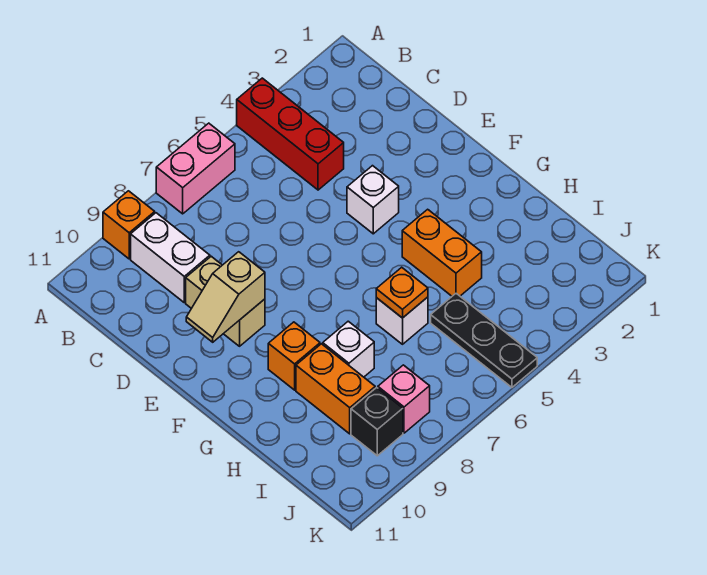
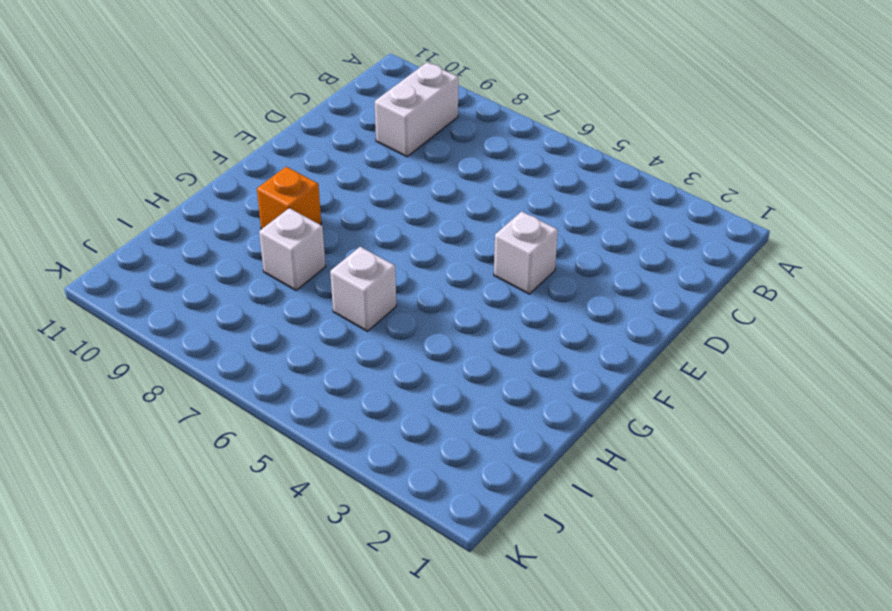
none -> red brick A4:C4 level 1
none -> pink brick A6:A7 level 1
none -> orange brick A9 level 1

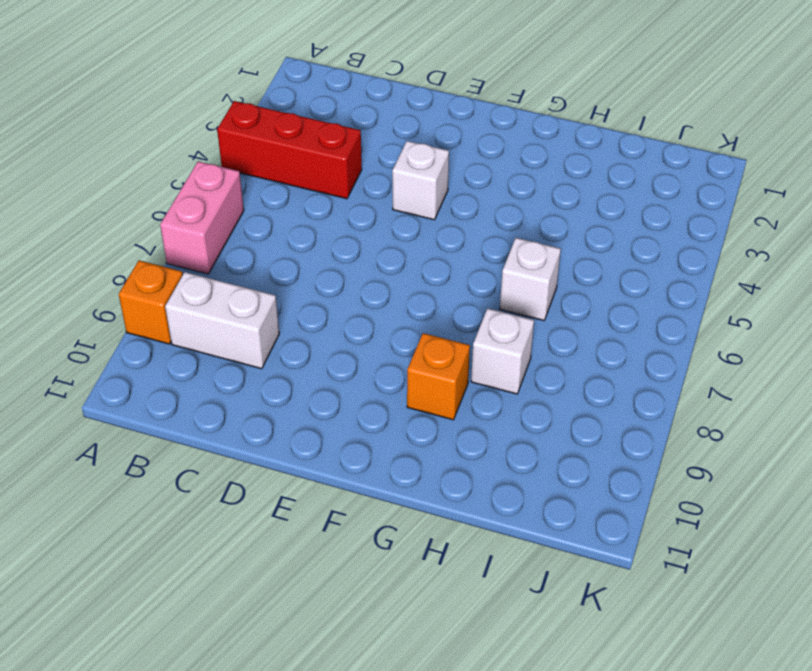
none -> tan brick D9:E9 level 1
none -> orange brick G4:H4 level 1
none -> orange brick H9:I9 level 1

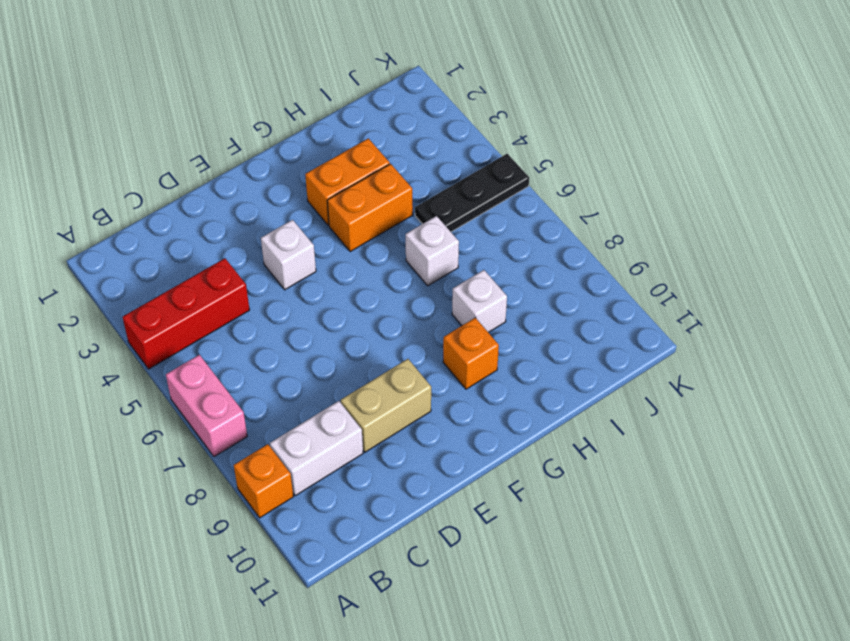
orange brick G3:H3 level 1 -> orange brick H9:I9 level 1
none -> pink brick J8 level 1
none -> black brick J9 level 1
none -> tan slope E9:E10 level 2 top 9

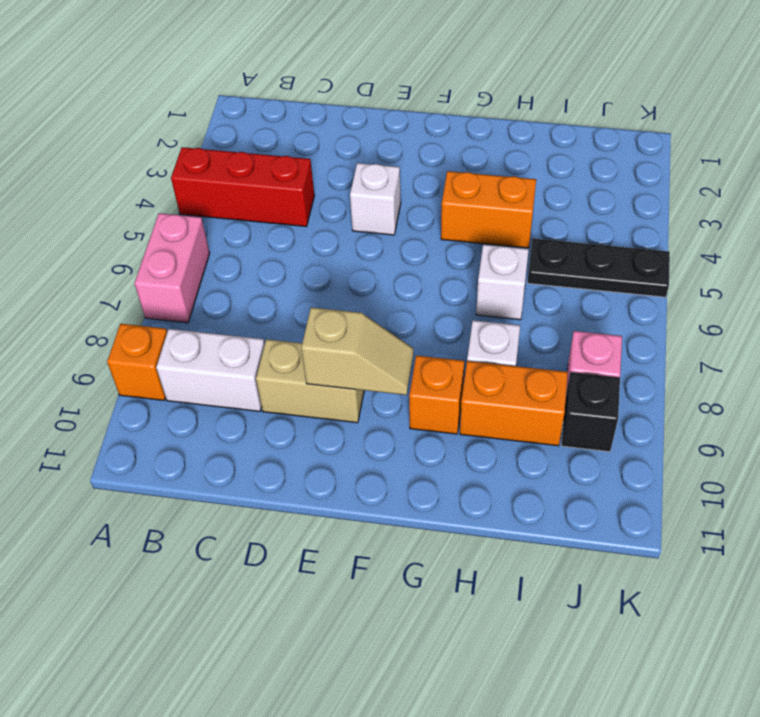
tan slope E9:F9 level 2 top E -> tan slope E9:E10 level 2 top 9
none -> orange plate H6 level 2

